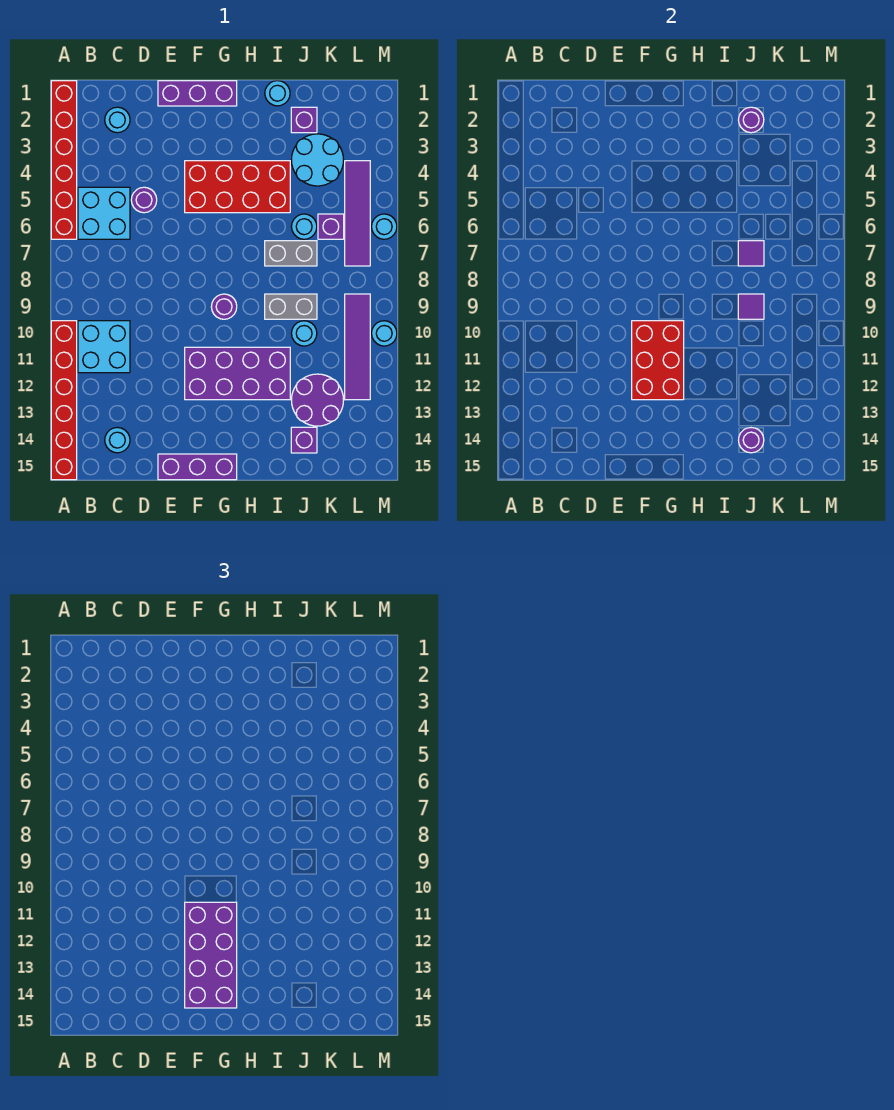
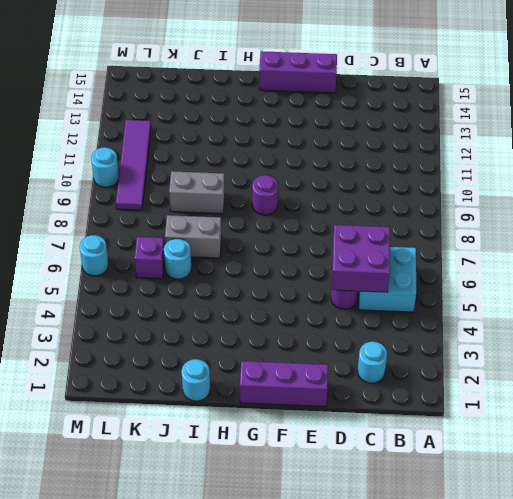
purple brick C5:D6 level 2 -> none
none -> red brick A1:A6 level 1
none -> red brick A10:A15 level 1
none -> cyan brick B10:C11 level 1
none -> cyan round brick C14 level 1

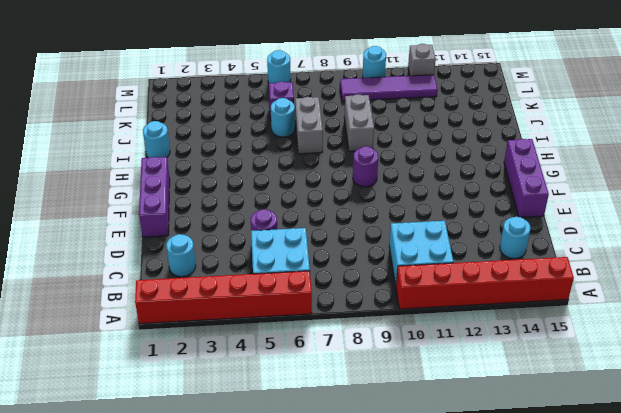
grey brick M12 level 1 -> none
none -> red brick F4:I5 level 1
none -> purple brick F11:I12 level 1
none -> purple brick J2 level 1
none -> cyan round brick J3:K4 level 1

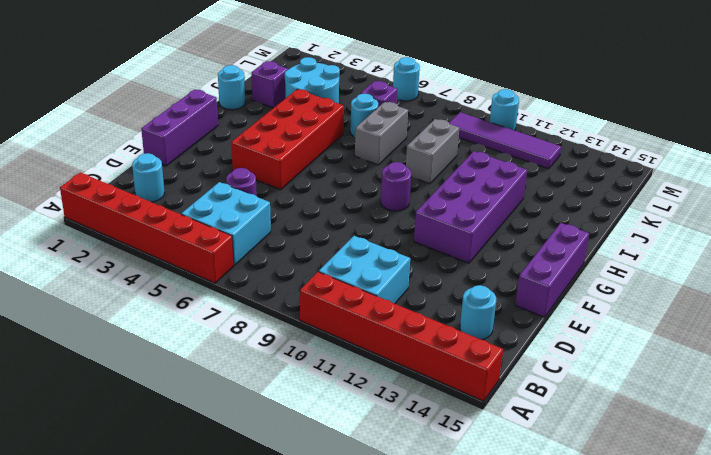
none -> cyan round brick J10 level 1
none -> purple round brick J12:K13 level 1
none -> purple brick J14 level 1
none -> purple tile L4:L7 level 1

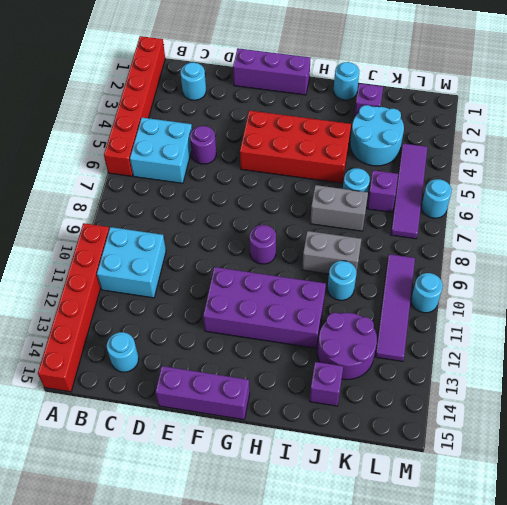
none -> red brick F10:G12 level 2
none -> purple round brick J2 level 2
none -> purple tile J7 level 2
none -> purple tile J9 level 2

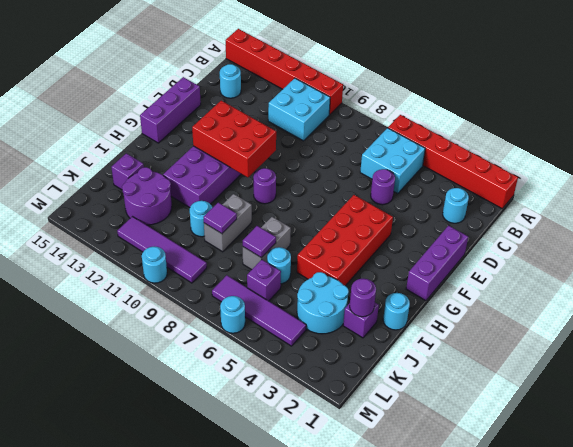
none -> purple round brick J14 level 2
none -> purple brick F11:G14 level 3

